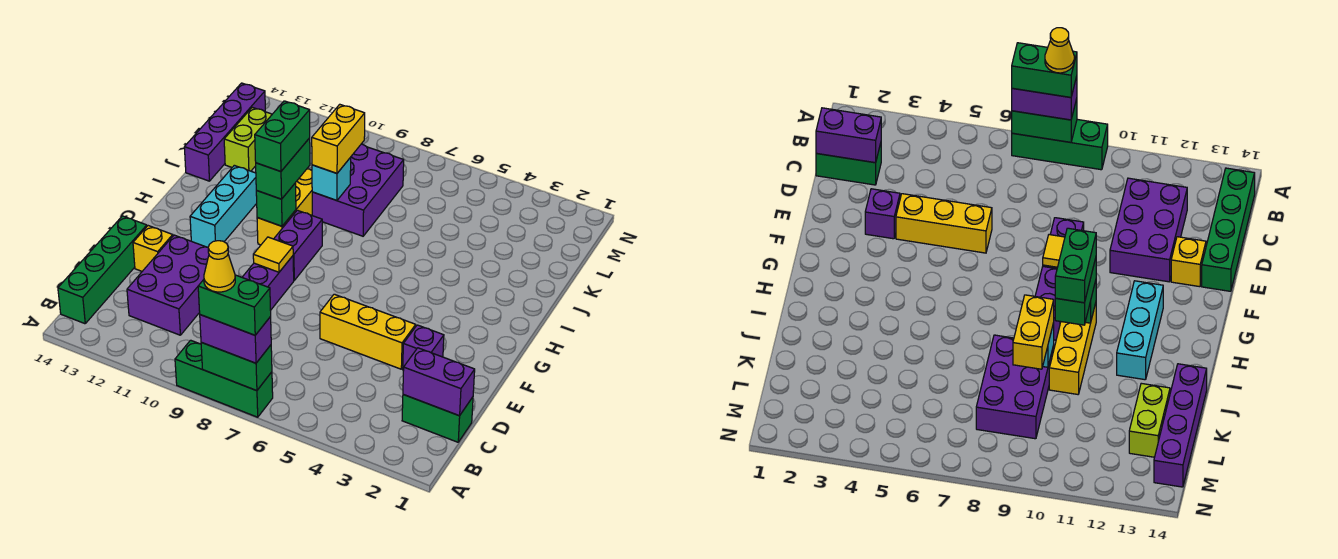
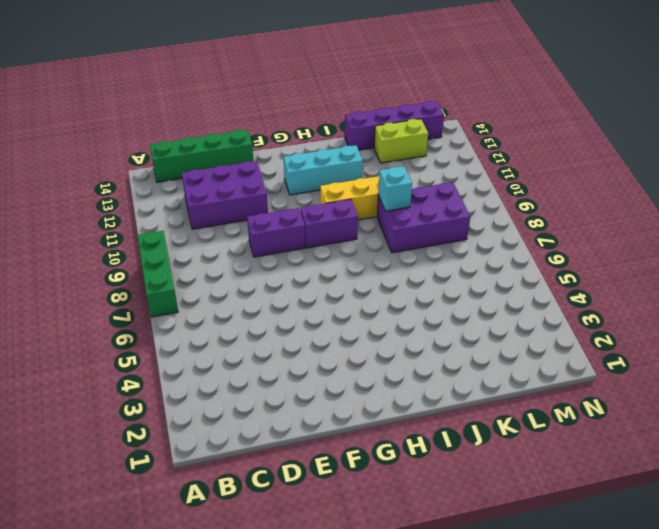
none -> green brick C1:C2 level 1
none -> purple brick E3 level 1
none -> yellow brick E4:E6 level 1

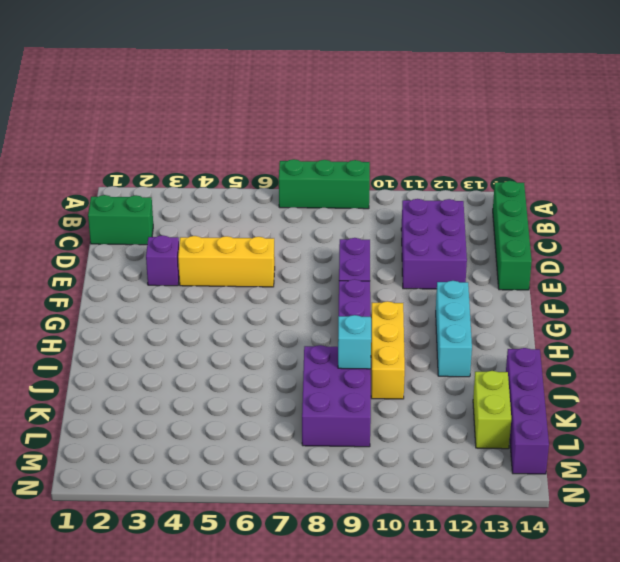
none -> yellow brick E13 level 1
none -> green brick A7:A8 level 2
none -> purple brick C1:C2 level 2

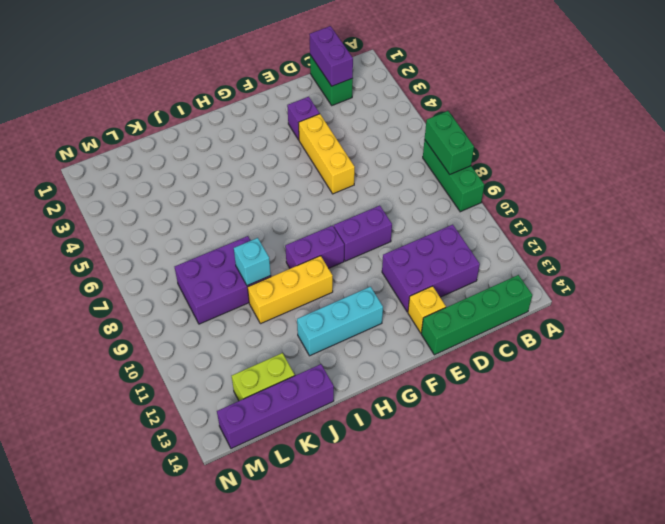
none -> yellow tile F9 level 2
none -> green brick H10 level 2
none -> purple brick A7:A8 level 3

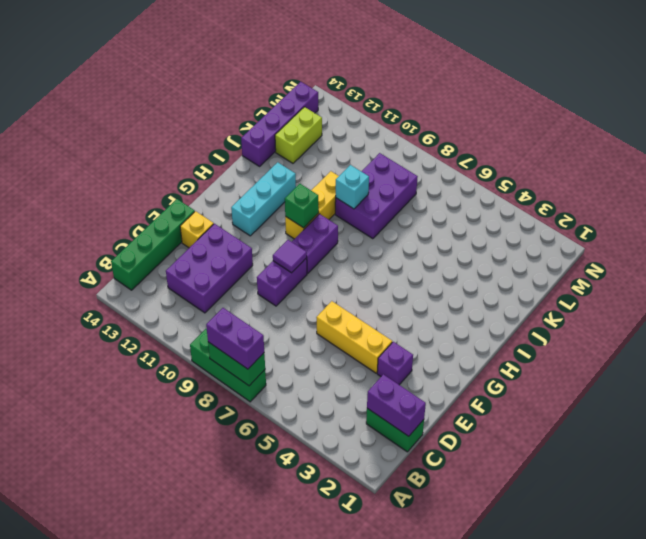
purple tile F9 level 2 -> yellow tile F9 level 2
none -> green brick H10:I10 level 3
none -> yellow brick J9:K9 level 3
none -> green brick A7:A8 level 4

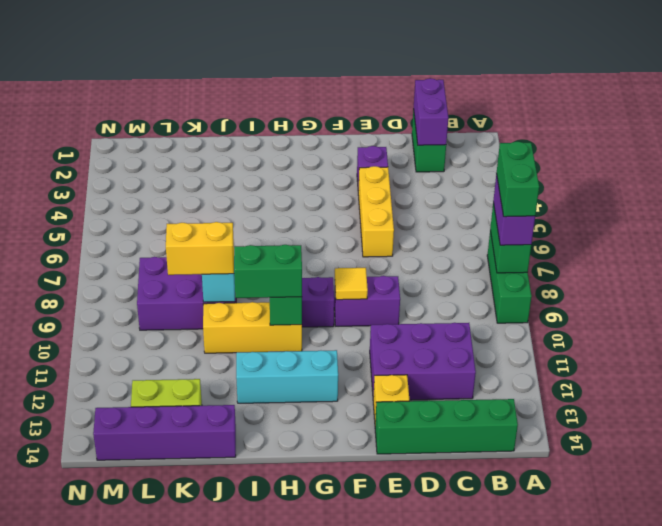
none -> green brick H10:I10 level 4
none -> yellow cone A8 level 5

